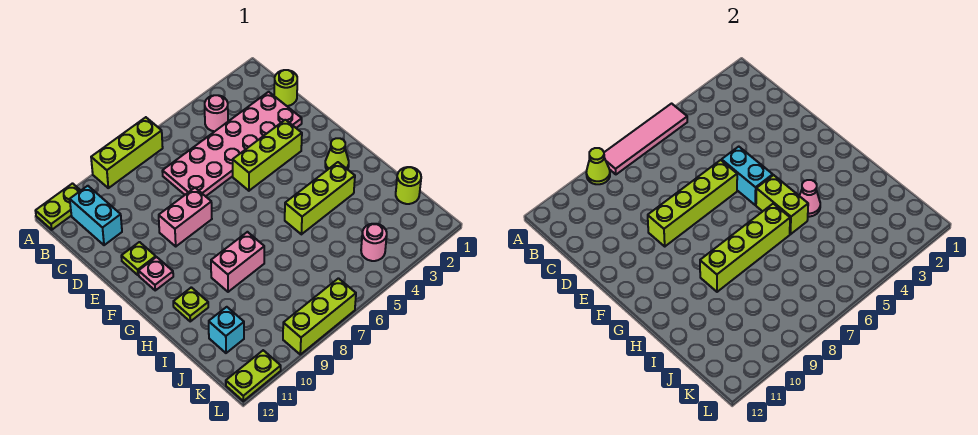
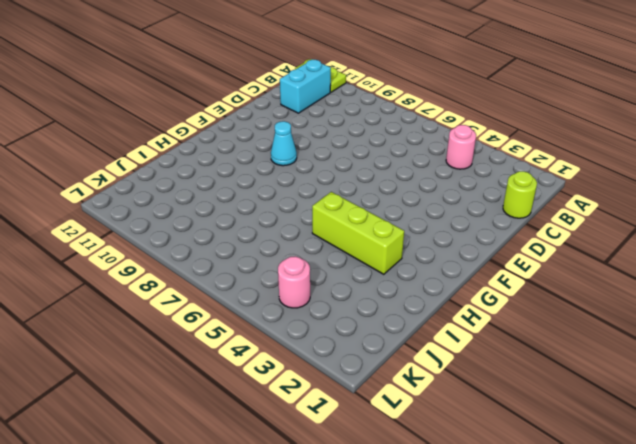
cyan cone F9 level 1 -> none
none -> lime brick A7:A9 level 1
none -> pink plate C2:D7 level 1
none -> lime brick E3:E5 level 1

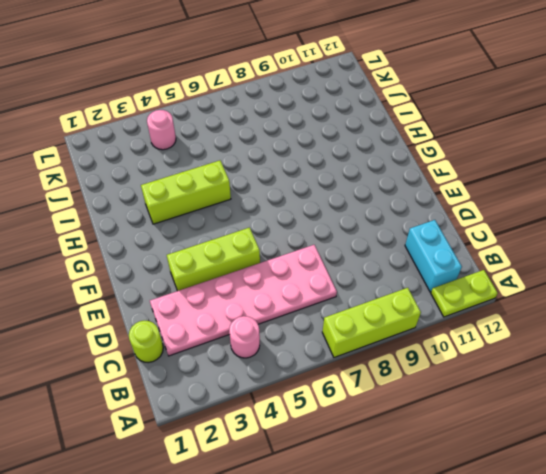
none -> pink brick E8:E9 level 1
none -> lime plate E11 level 1
none -> pink plate F11 level 1

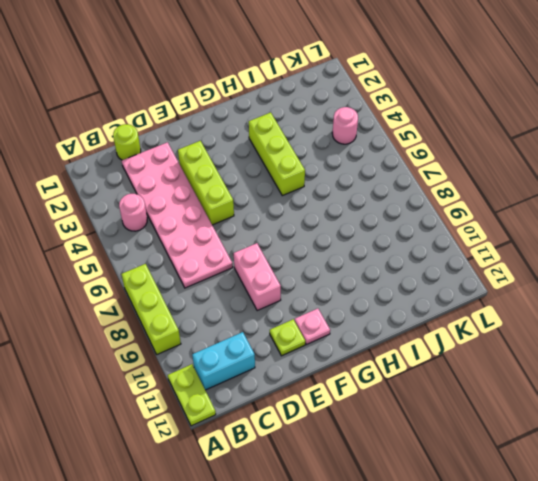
none -> lime cone G2 level 1
none -> pink brick H8:H9 level 1
none -> lime plate H11 level 1

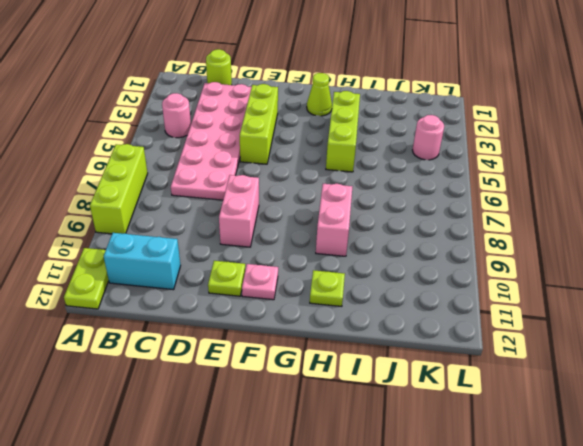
none -> lime round brick J1 level 1
none -> cyan brick J11 level 1
none -> lime brick L7:L9 level 1

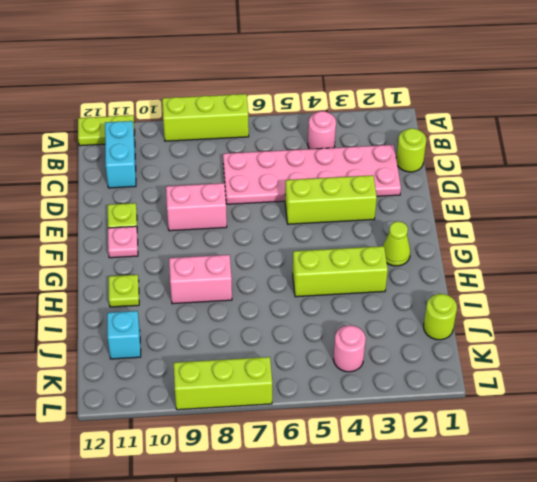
none -> lime plate L11:L12 level 1
none -> pink tile A5:A8 level 2
none -> lime cone A9 level 2

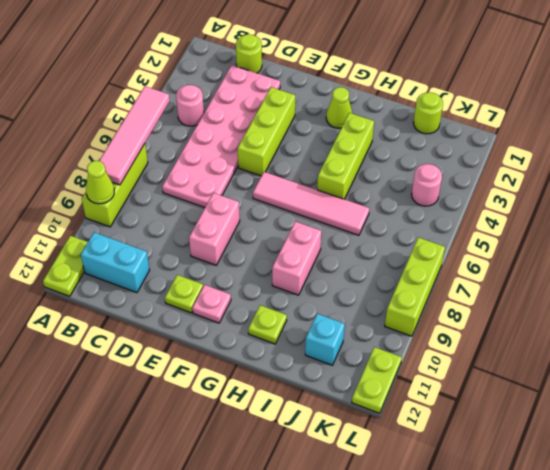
pink tile F6:I6 level 1 -> none
none -> cyan brick E5:F5 level 2
none -> lime brick E6:E9 level 2
none -> lime brick G5:H5 level 2

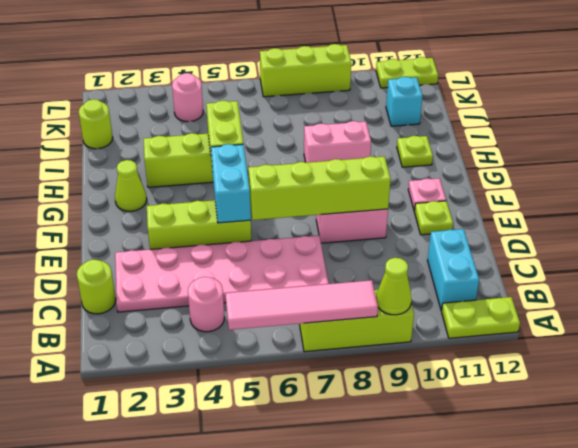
none -> pink cone H4 level 2
none -> lime brick H6:H9 level 2

